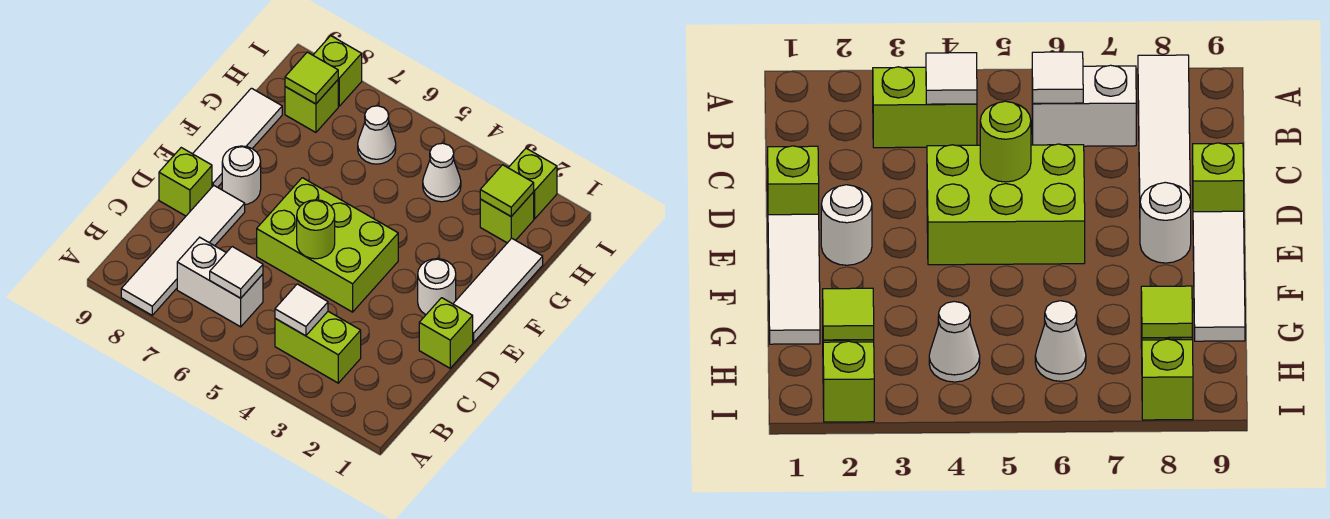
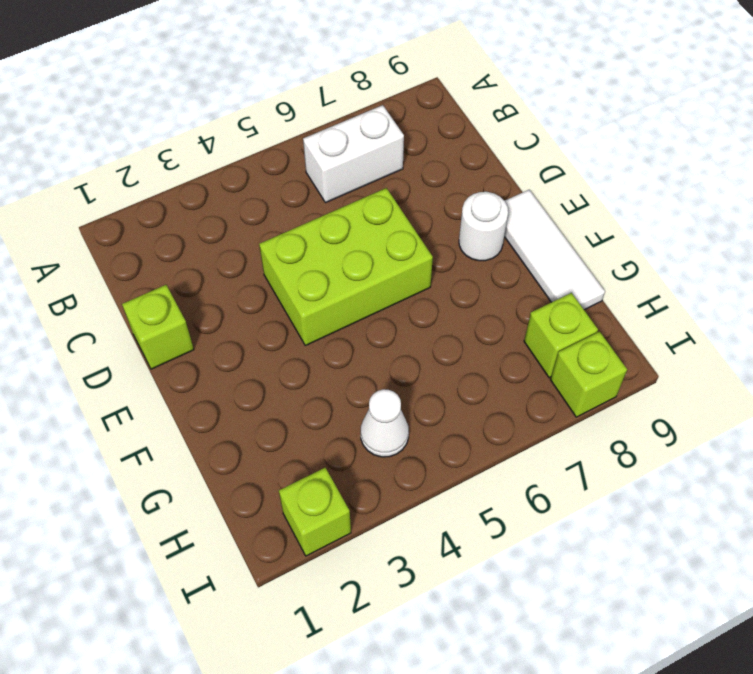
none -> white tile A8:D8 level 1
none -> lime brick B3:B4 level 1
none -> lime brick D9 level 1

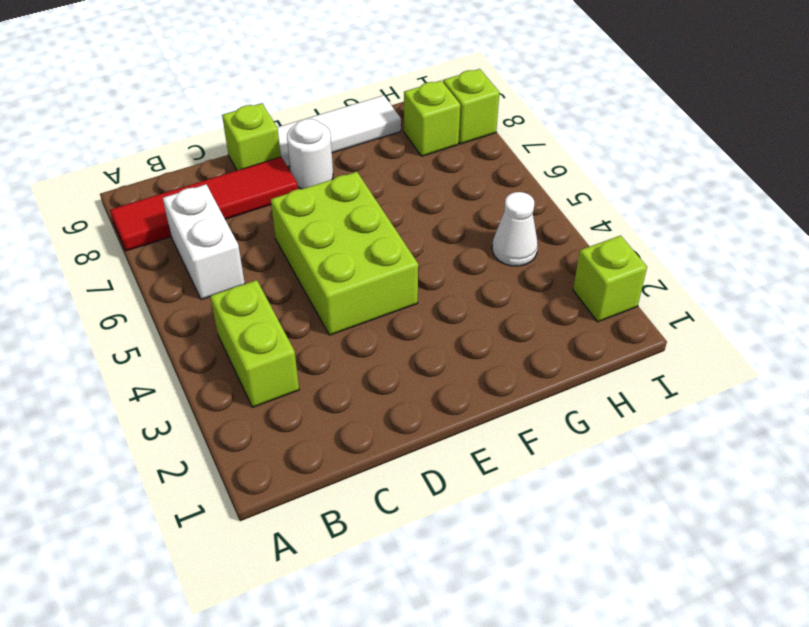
red tile A8:D8 level 1 -> white tile A8:D8 level 1
none -> lime brick D1 level 1
none -> white tile E1:G1 level 1
none -> white round brick E2 level 1

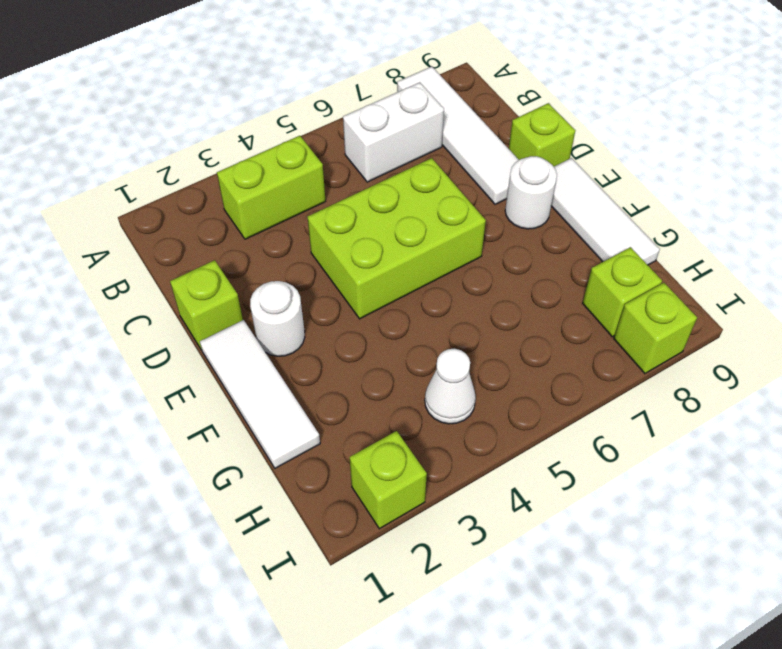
none -> lime brick H2 level 1
none -> white cone H6 level 1
none -> white tile B4 level 2

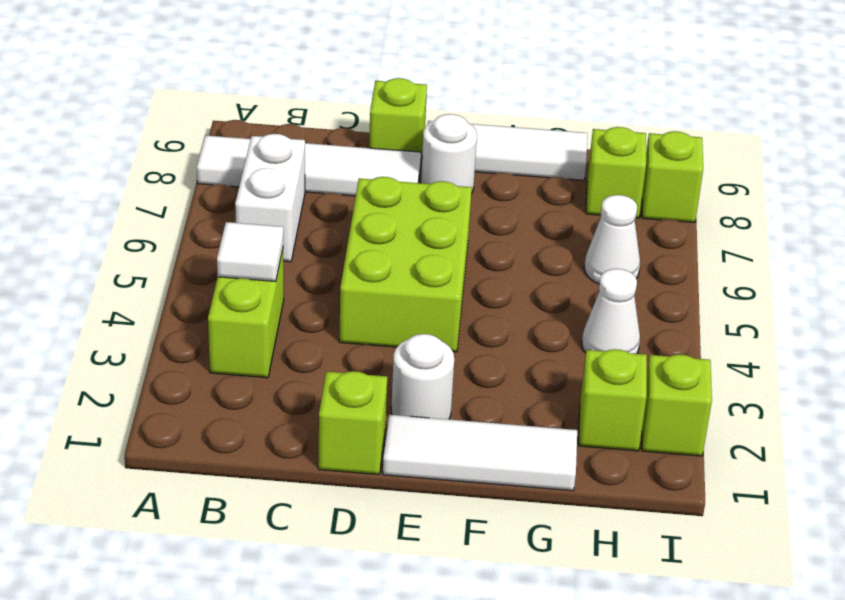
none -> white tile B6 level 2
none -> lime round brick D5 level 2
none -> lime tile H2 level 2

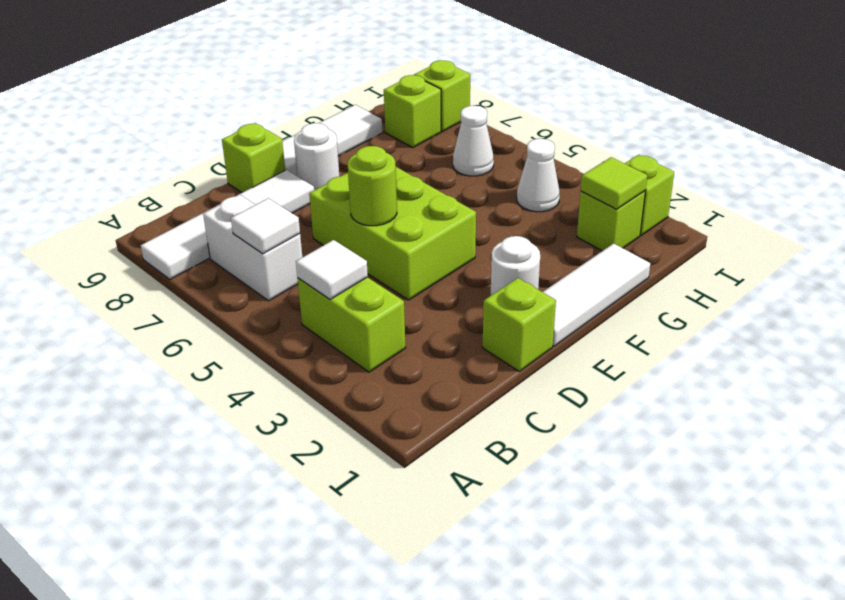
none -> lime tile H8 level 2

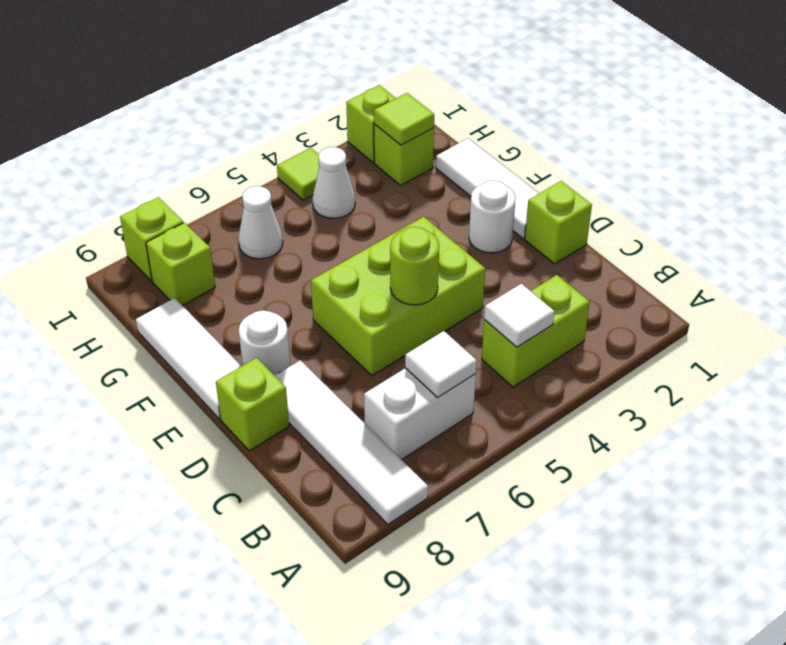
lime tile I4 level 1 -> lime tile H8 level 2

